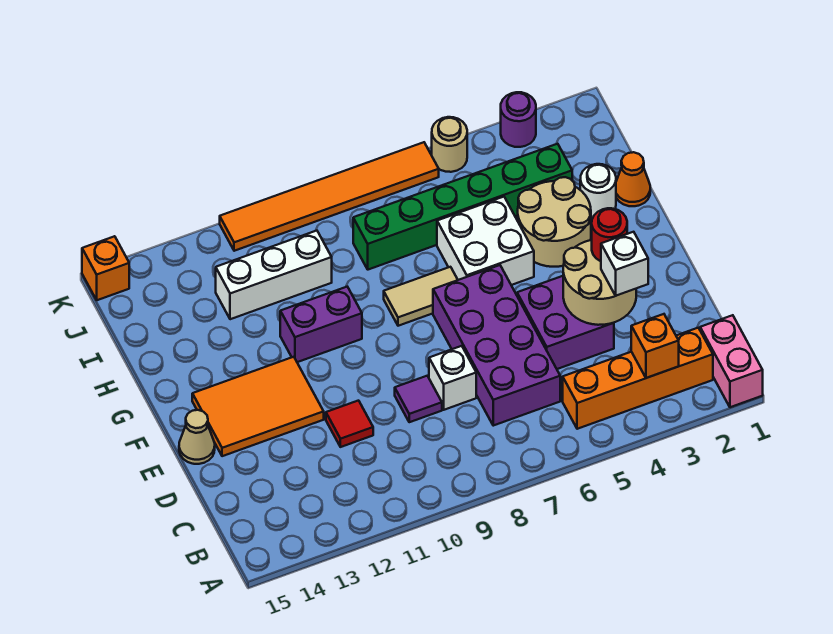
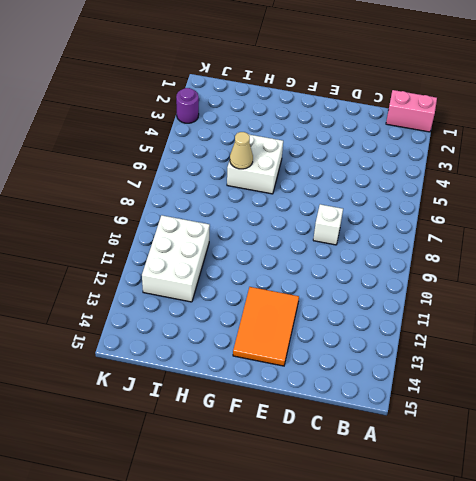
tan cone H6 level 2 -> tan cone E15 level 1
white brick I10:J12 level 1 -> white brick I10:I12 level 1
none -> orange brick B2:B5 level 1
none -> purple brick C6:F7 level 1
none -> purple brick D4:E5 level 1

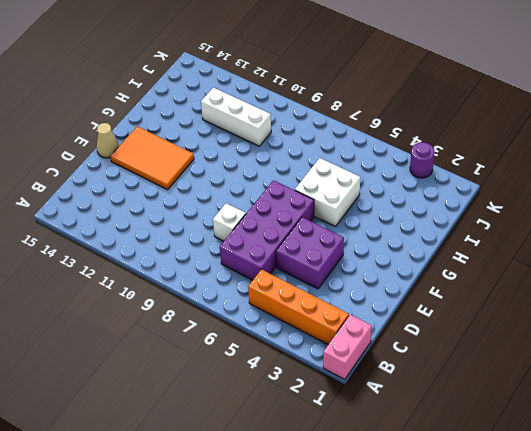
none -> purple tile D9 level 1
none -> red tile D11 level 1
none -> tan round brick G3:H4 level 1

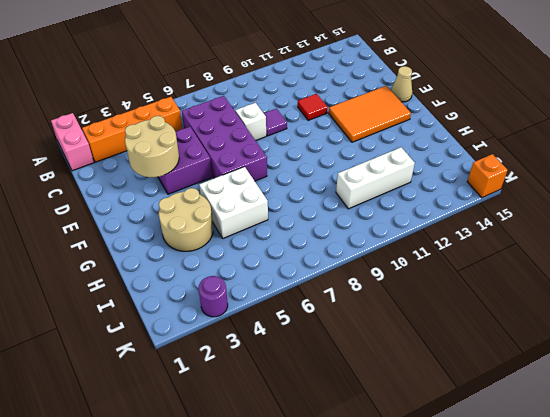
none -> tan tile G7:G8 level 1
none -> purple brick G10:G11 level 1
none -> orange cone H1 level 1

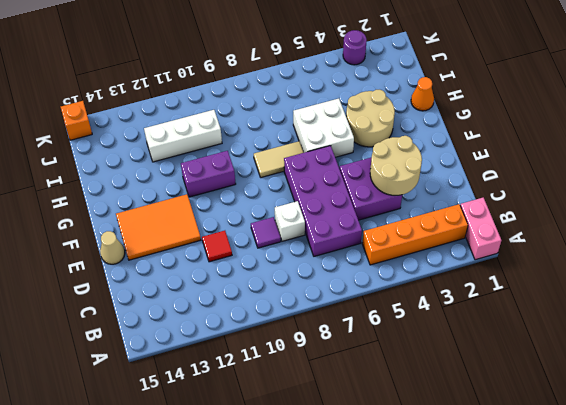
none -> white round brick H2 level 1
none -> green brick I3:I8 level 1
none -> tan round brick K5 level 1

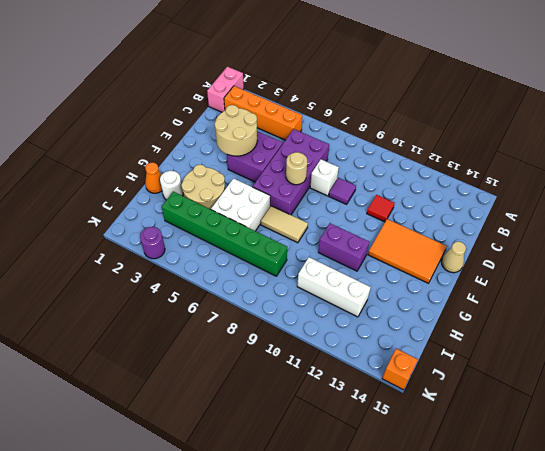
tan round brick E7 level 2 -> tan round brick K5 level 1
none -> orange tile K6:K11 level 1
none -> orange brick B3 level 2
none -> white brick D3 level 3

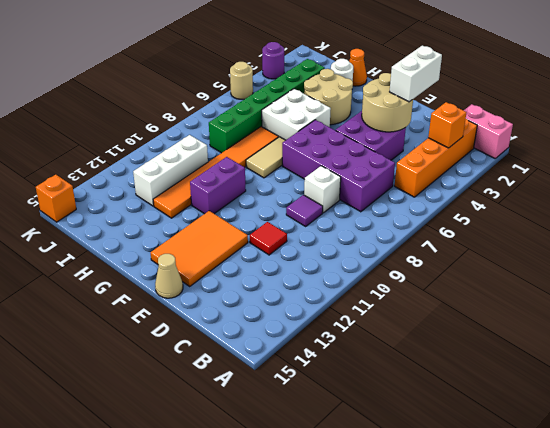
white brick D2:D3 level 3 -> white brick D3 level 3
orange tile H7:H12 level 1 -> orange tile K6:K11 level 1
none -> red round brick E3 level 3

